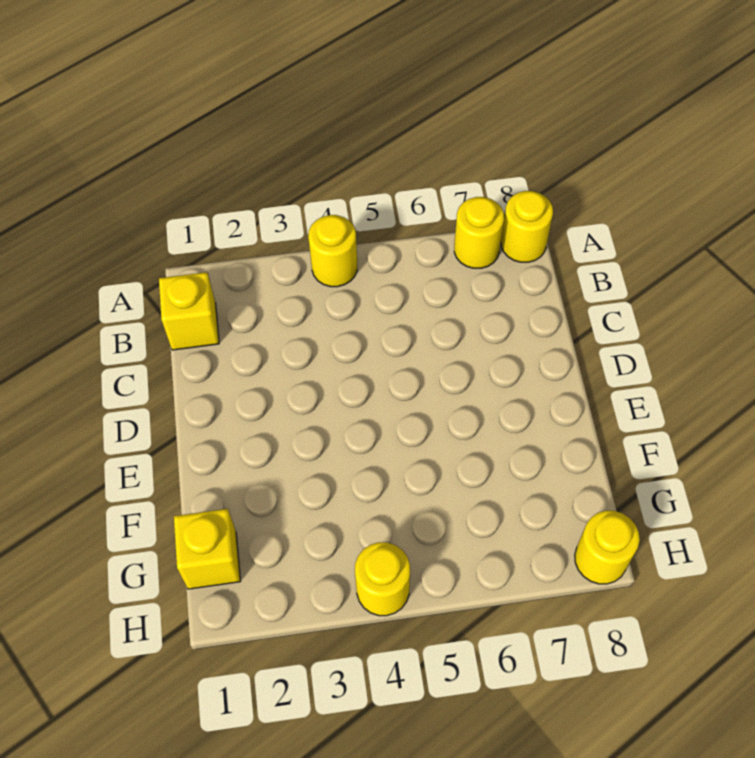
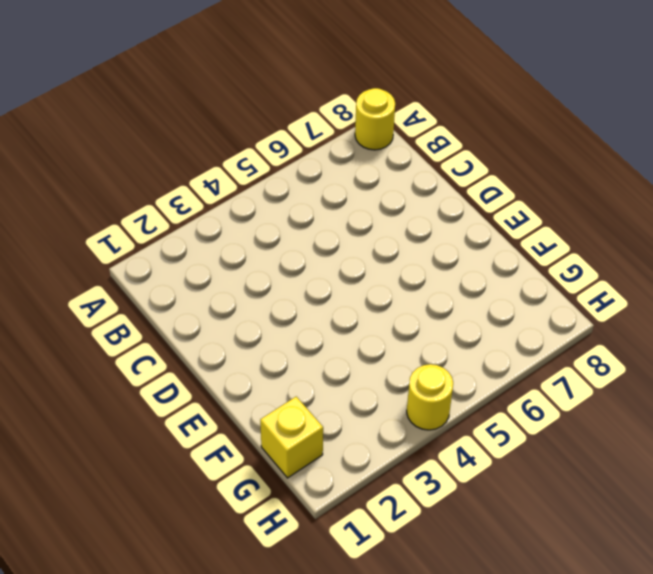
none -> yellow round brick A4 level 1
none -> yellow round brick A7 level 1

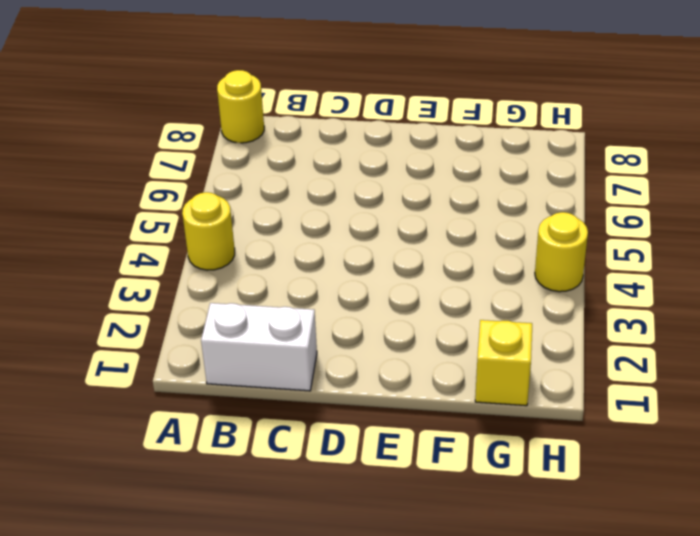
white brick B1:C1 level 1 -> yellow brick B1 level 1
none -> yellow round brick A7 level 1
none -> yellow round brick H8 level 1

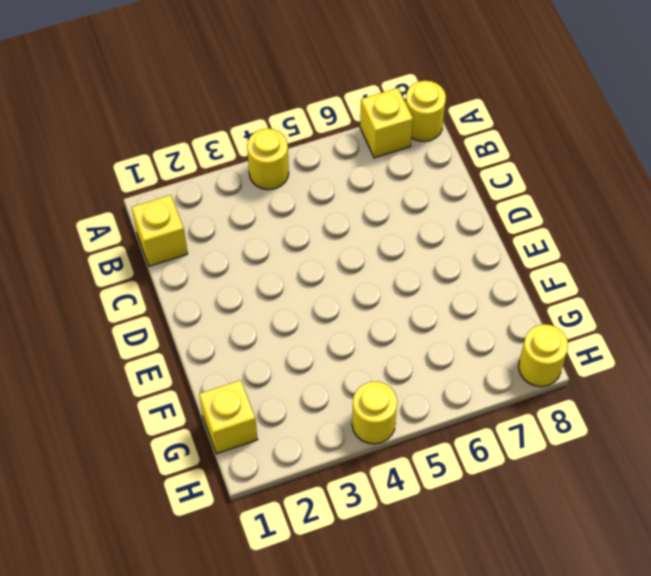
yellow brick A7 level 1 -> yellow round brick A7 level 1

